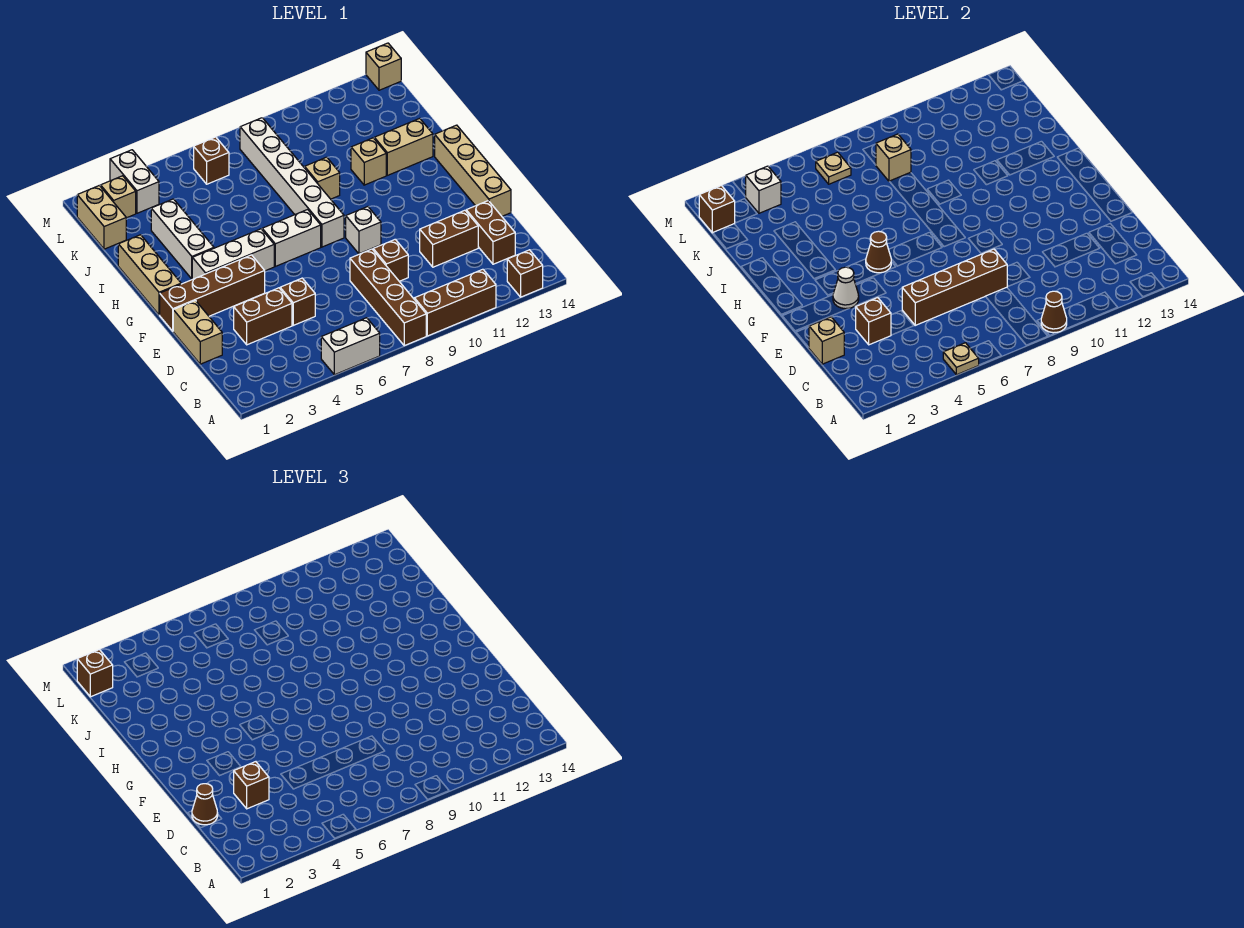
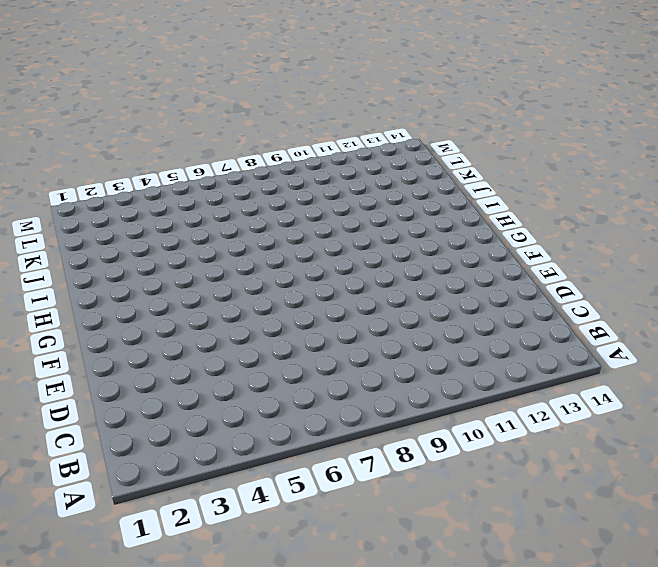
none -> white brick A5:A6 level 1
none -> brown brick A8:D8 level 1
none -> brown brick A9:A11 level 1
none -> brown brick A13 level 1

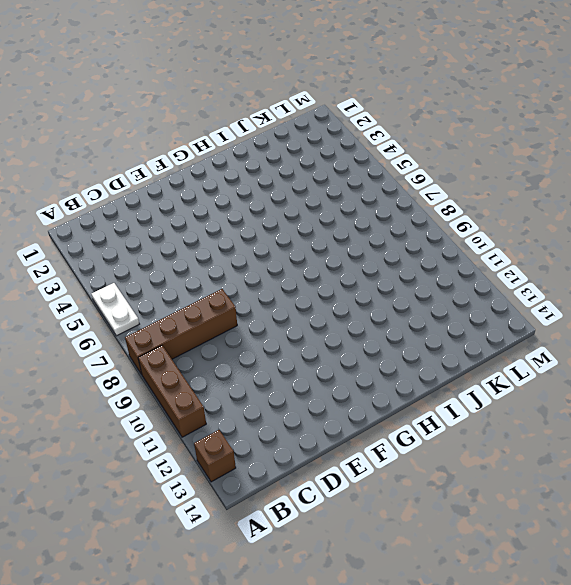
white plate A5:A6 level 1 -> white brick A5:A6 level 1
none -> brown brick C13:D13 level 1
none -> tan brick D1:E1 level 1
none -> brown brick D3:D4 level 1
none -> brown brick D5 level 1

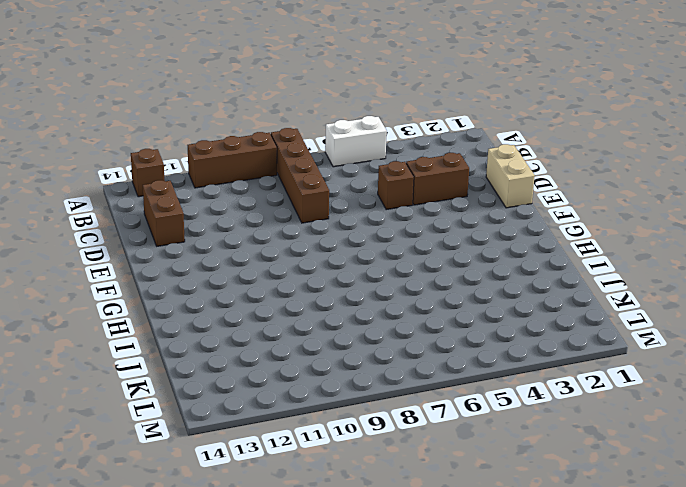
none -> brown brick D9 level 1
none -> brown brick D11:D12 level 1
none -> tan brick E14:H14 level 1
none -> brown brick F1:F4 level 1

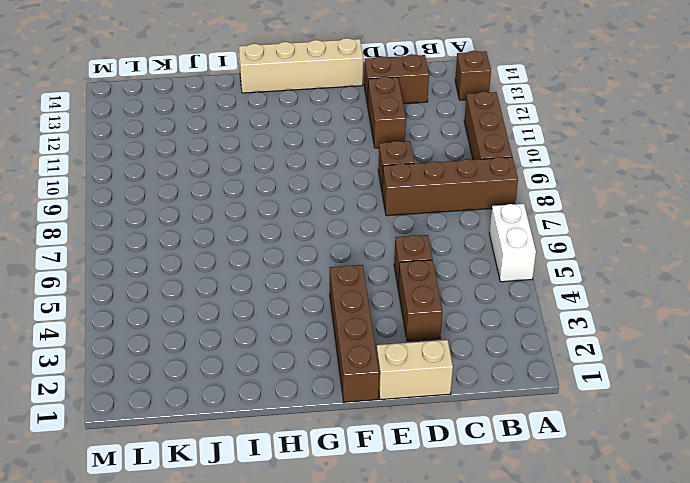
none -> white brick F9 level 1
none -> tan brick G1:I1 level 1
none -> white brick G3:G5 level 1
none -> white brick G6:G7 level 1

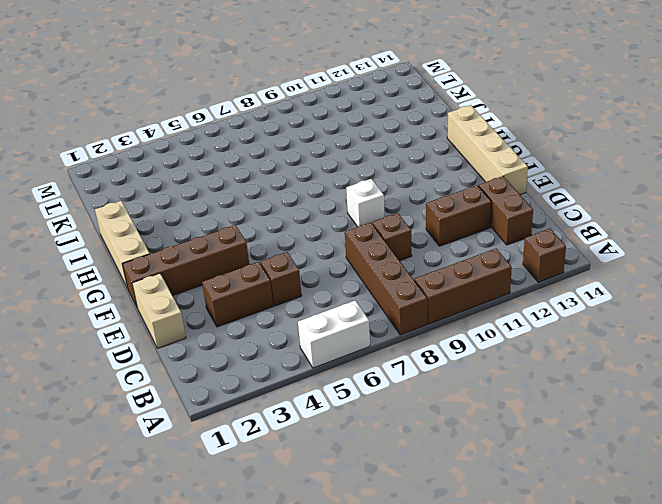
none -> white brick G3:G5 level 1
none -> white brick G6:G7 level 1
none -> white brick G8:L8 level 1
none -> white brick H3:J3 level 1

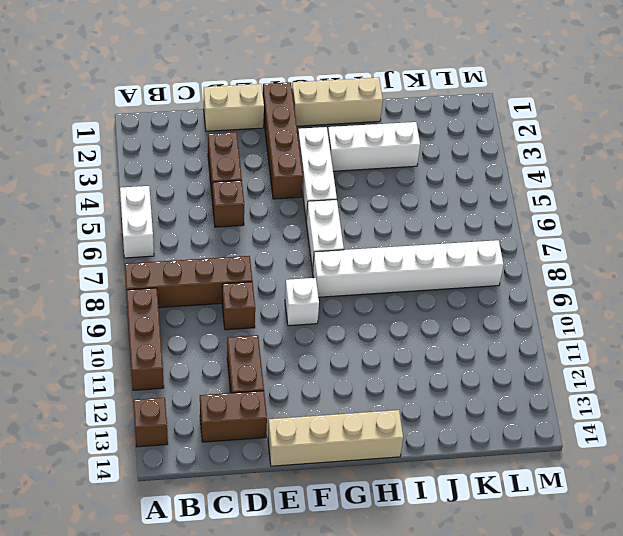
none -> tan brick I9 level 1
none -> tan brick I11 level 1
none -> tan brick I12:I13 level 1
none -> tan brick K1:L1 level 1

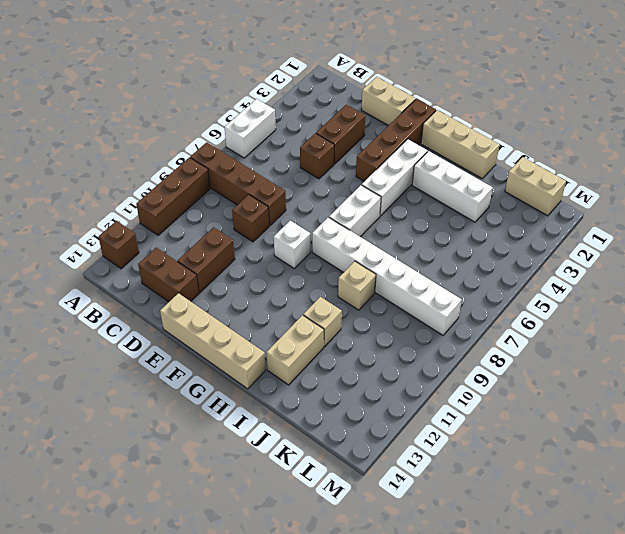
none -> tan brick L2 level 1
none -> white brick L3:M3 level 1
none -> brown brick L6 level 1
none -> tan brick M14 level 1

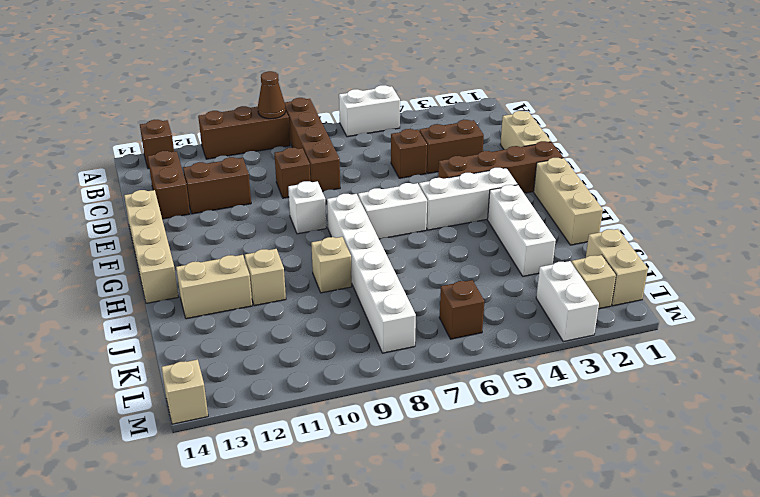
none -> tan plate A5 level 2
none -> tan brick D1 level 2
none -> brown brick D3 level 2
none -> brown brick D5:D8 level 2

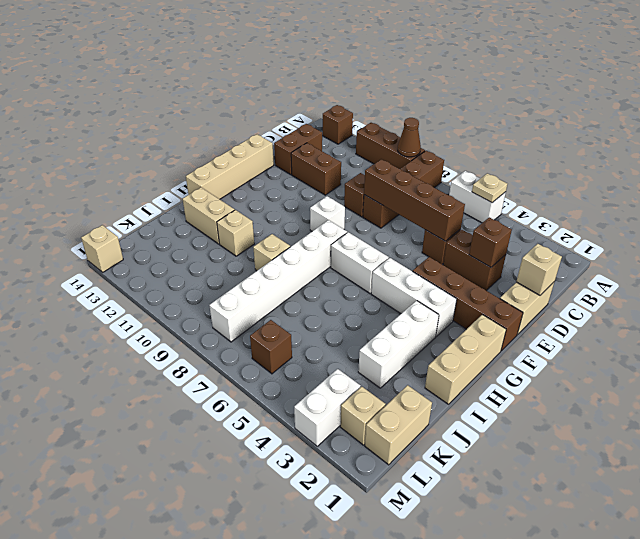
none -> white cone F3 level 2
none -> brown cone G5 level 2
none -> tan brick K8 level 2
none -> brown brick L1 level 2

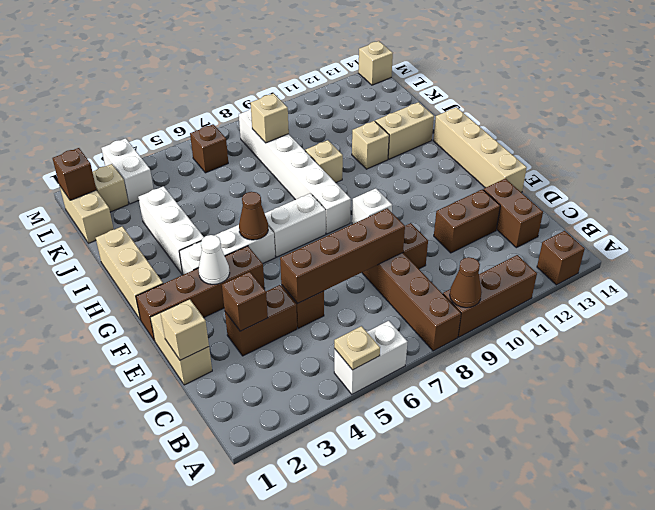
none -> white brick L3 level 2
none -> tan plate L6 level 2
none -> brown cone D1 level 3
none -> brown brick D3 level 3

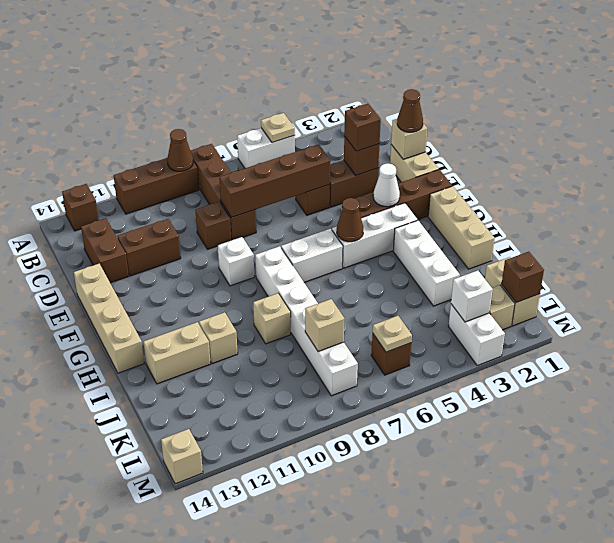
none -> brown brick L1 level 3

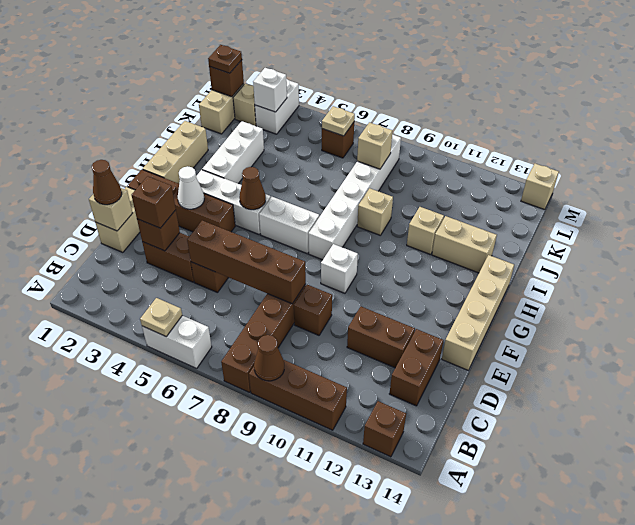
brown plate L1 level 3 -> brown brick L1 level 3

